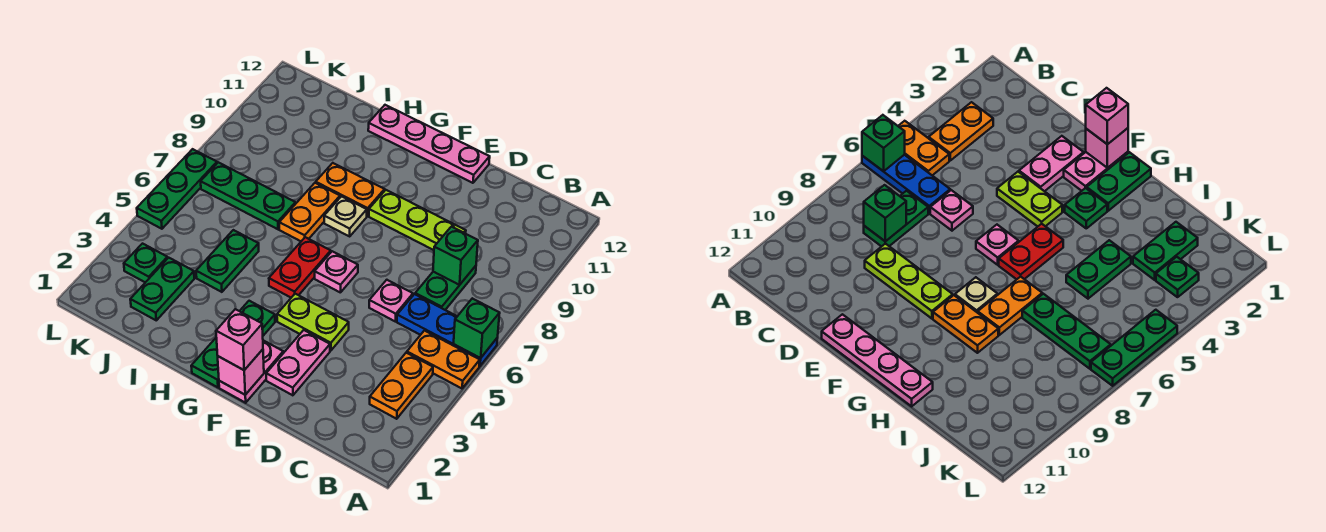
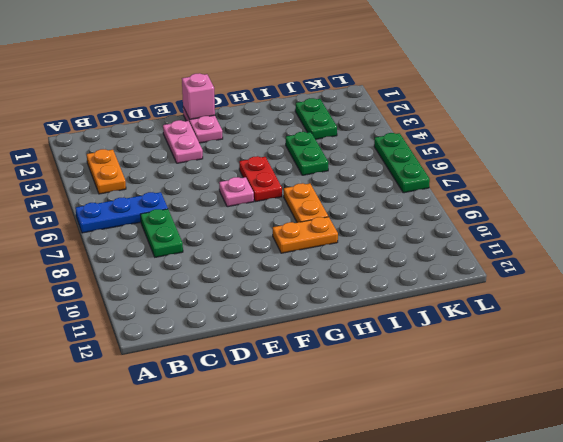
none -> orange plate A5:B5 level 1
none -> pink plate D6 level 1
none -> lime plate D9:F9 level 1

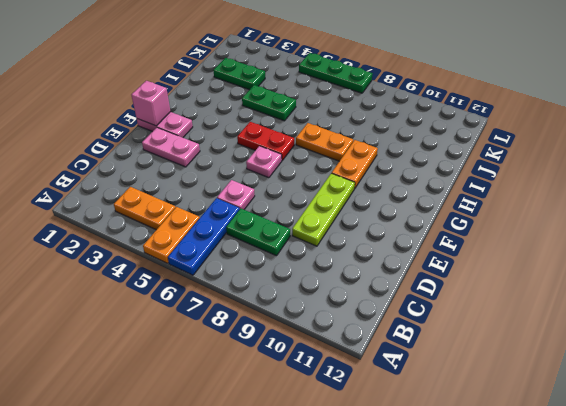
none -> lime plate E4:F4 level 1
none -> pink plate E12:H12 level 1
none -> green plate G1:G2 level 1

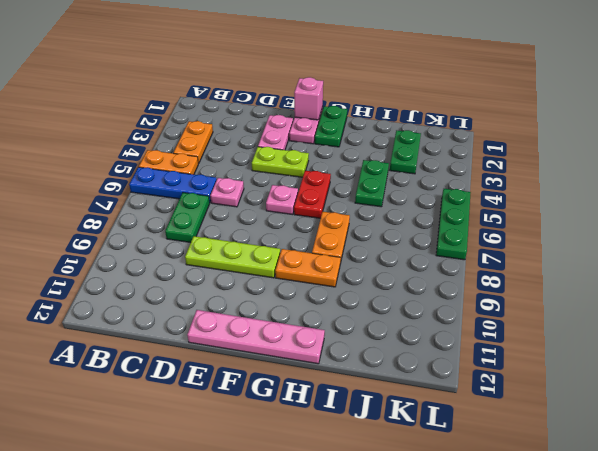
none -> green plate G3 level 1
none -> tan plate G8 level 1
none -> green plate I7:K7 level 1

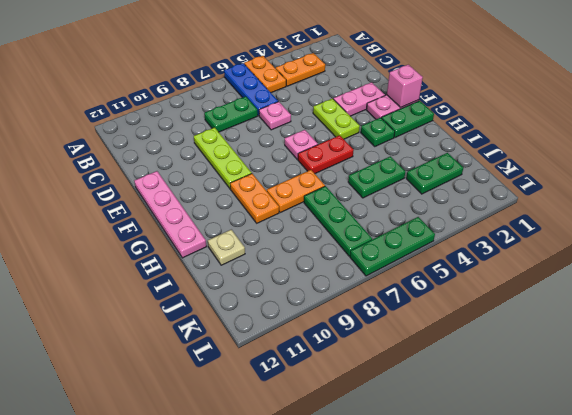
tan plate I11 level 1 -> tan plate G8 level 1
none -> green plate K3 level 1
none -> green brick A6 level 2
none -> green brick C8 level 2

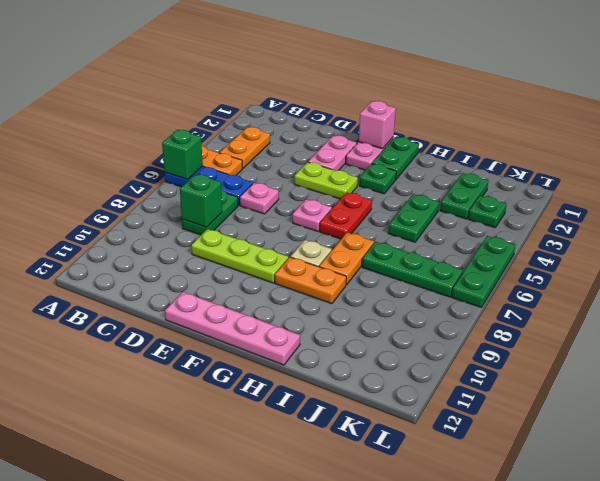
none -> pink brick F1 level 3

